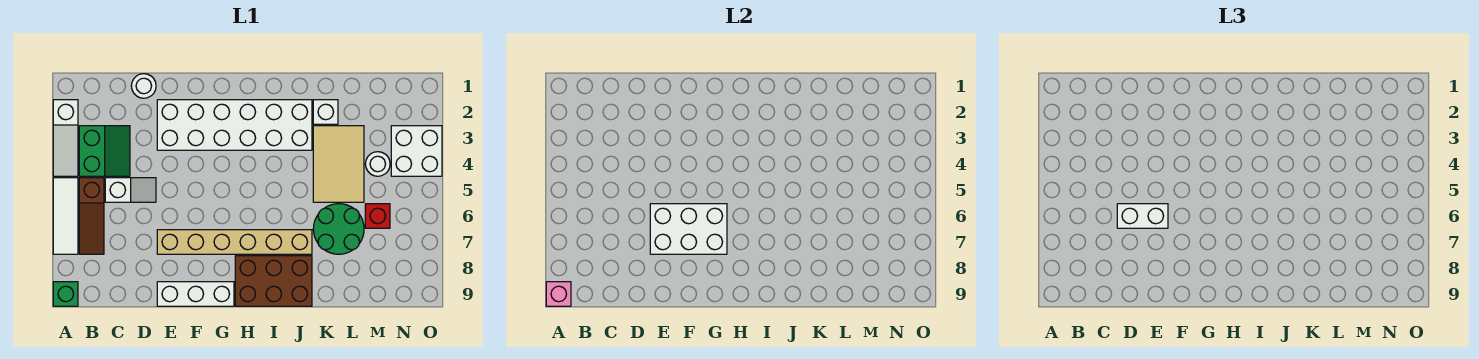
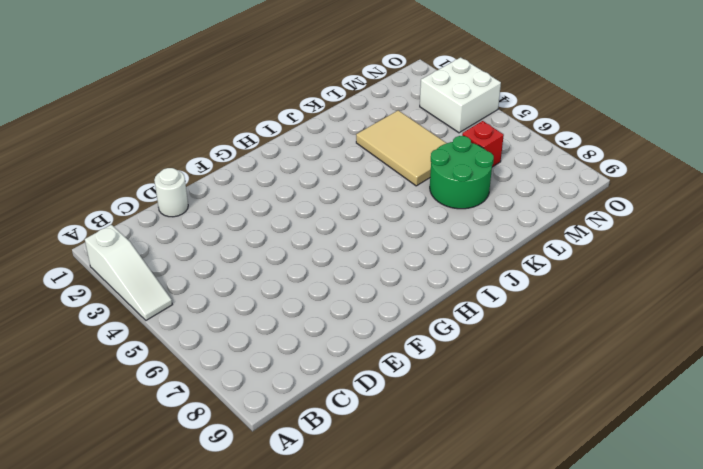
none -> white tile A5:A7 level 1
none -> green brick A9 level 1
none -> green slope B3:C4 level 1 top B

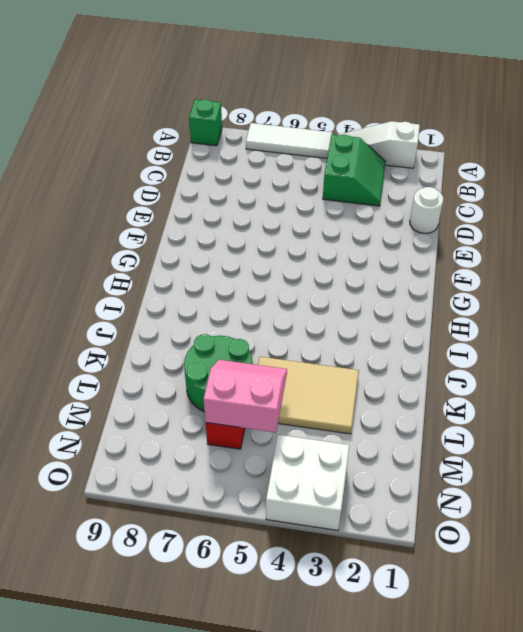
green slope B3:C4 level 1 top 4 -> green slope B3:C4 level 1 top B
pink slope L5:M6 level 2 top M -> none
none -> brown slope B5:B7 level 1 top 5
none -> white slope C5:D5 level 1 top C
none -> white brick E2:J3 level 1

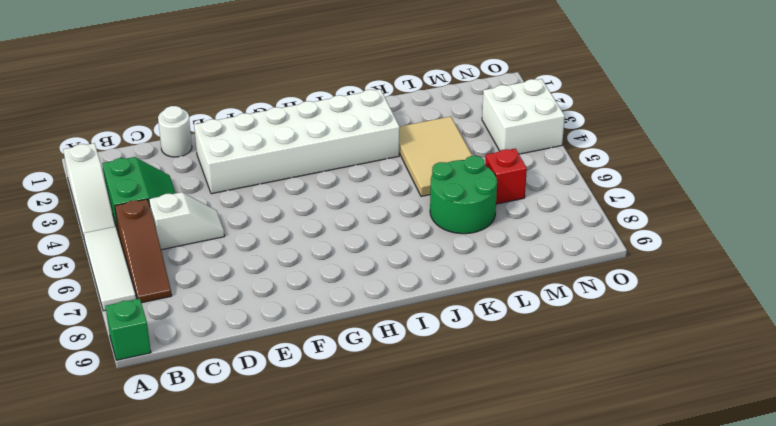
none -> tan brick E7:J7 level 1
none -> white brick E9:G9 level 1
none -> brown brick H8:J9 level 1

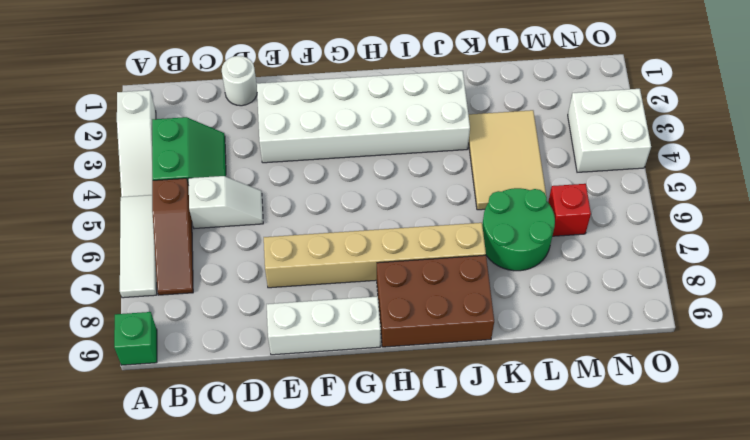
none -> white brick K2 level 1
none -> white round brick M4 level 1
none -> pink brick A9 level 2

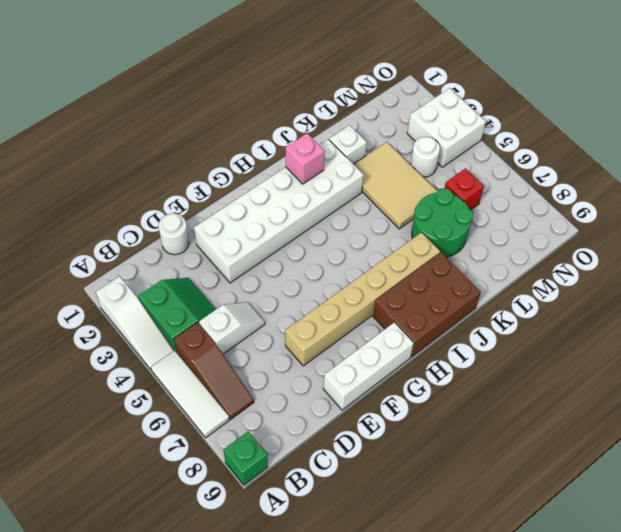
pink brick I2 level 2 -> pink brick A9 level 2
none -> white brick E6:G7 level 2
none -> white brick D6:E6 level 3

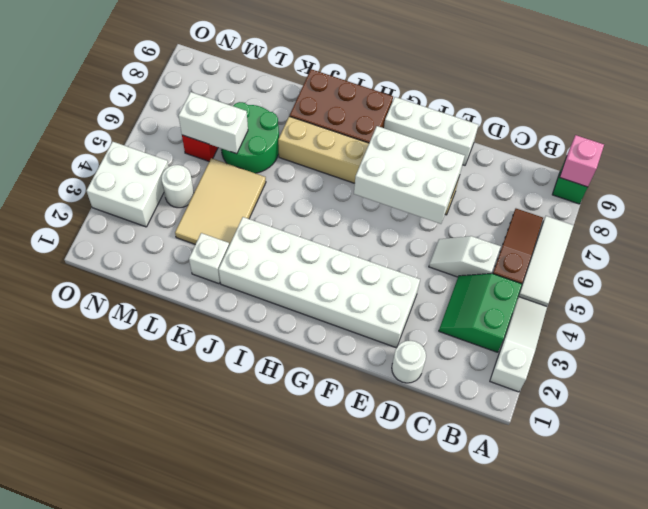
white brick L6:M6 level 2 -> white brick D6:E6 level 3

